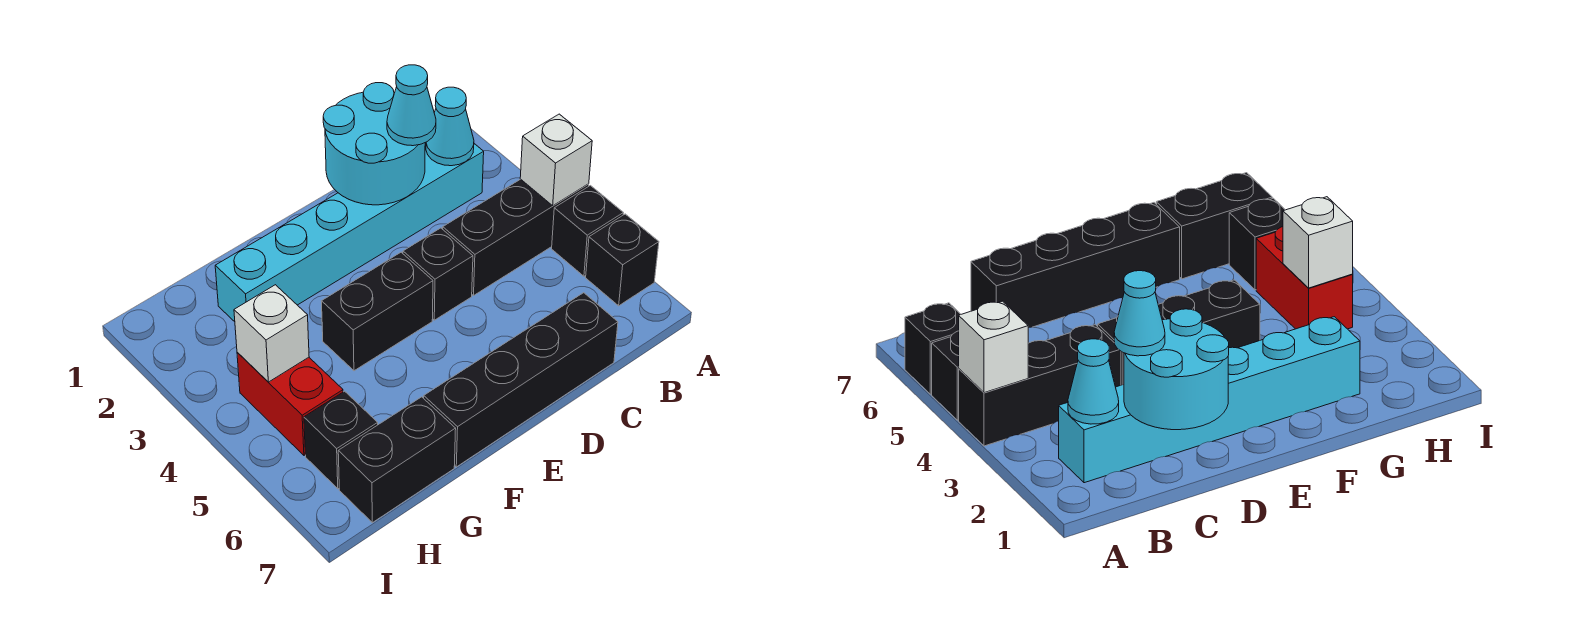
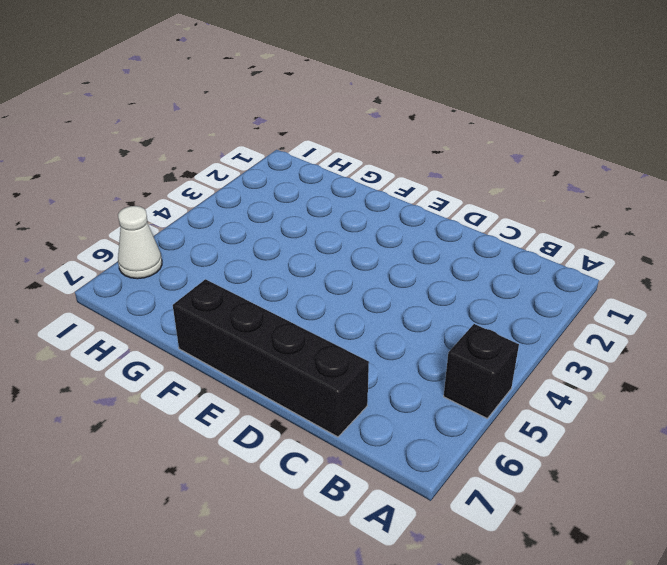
white cone I6 level 1 -> none
none -> black brick A4:C4 level 1
none -> black brick A6 level 1
none -> cyan brick B2:G2 level 1

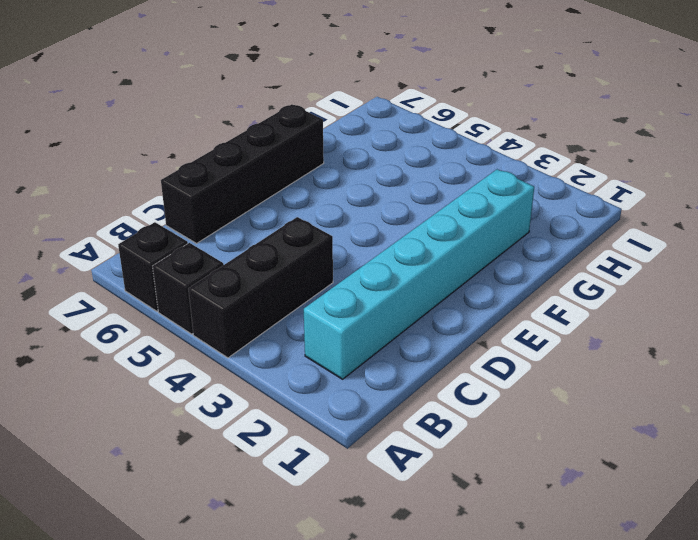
none -> black brick D4 level 1
none -> black brick E4:F4 level 1
none -> black brick G7:H7 level 1

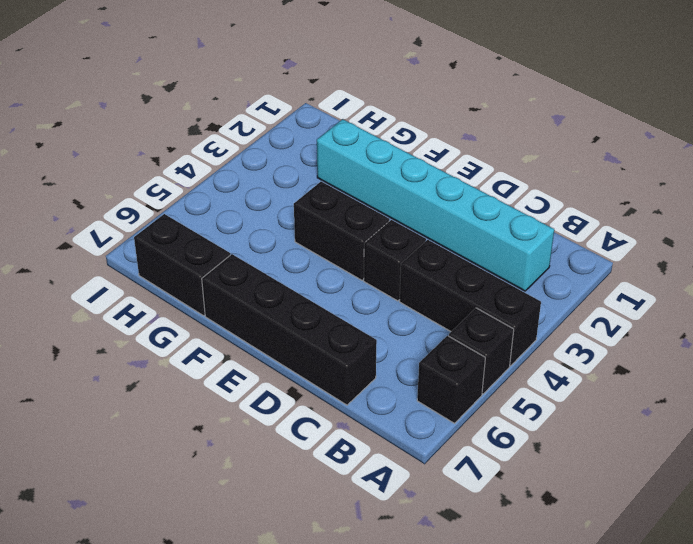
none -> red brick H4:H5 level 1
none -> black brick H6 level 1
none -> white brick A4 level 2

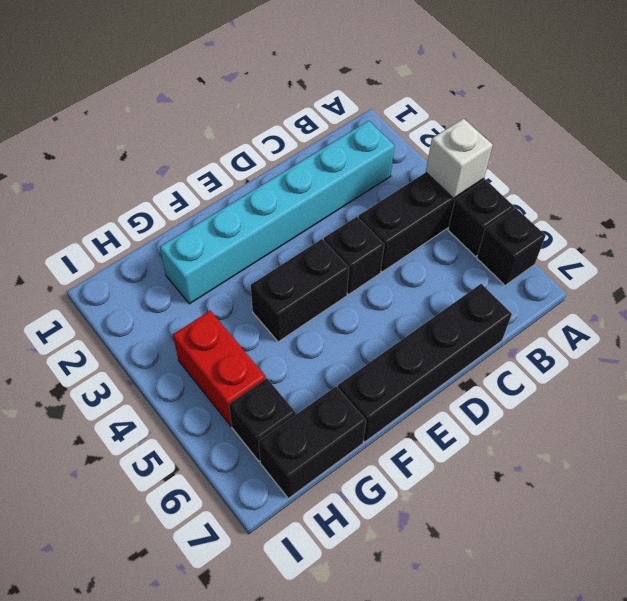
none -> cyan cone B2 level 2
none -> cyan round brick C1:D2 level 2
none -> white brick H4 level 2

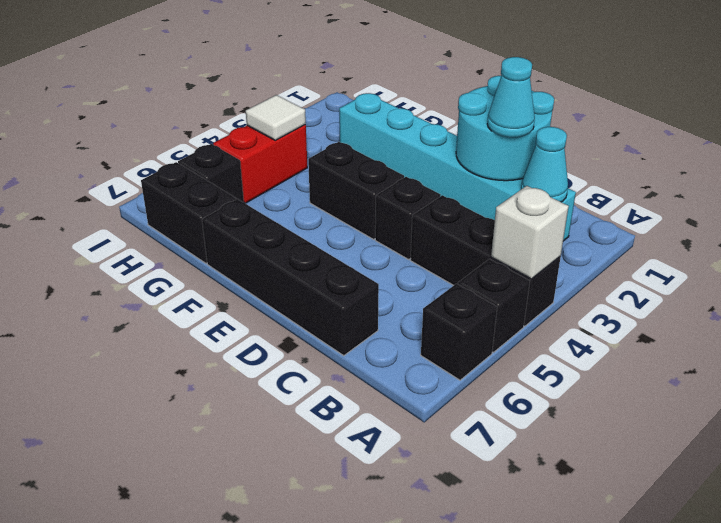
white tile H4 level 2 -> white brick H4 level 2

